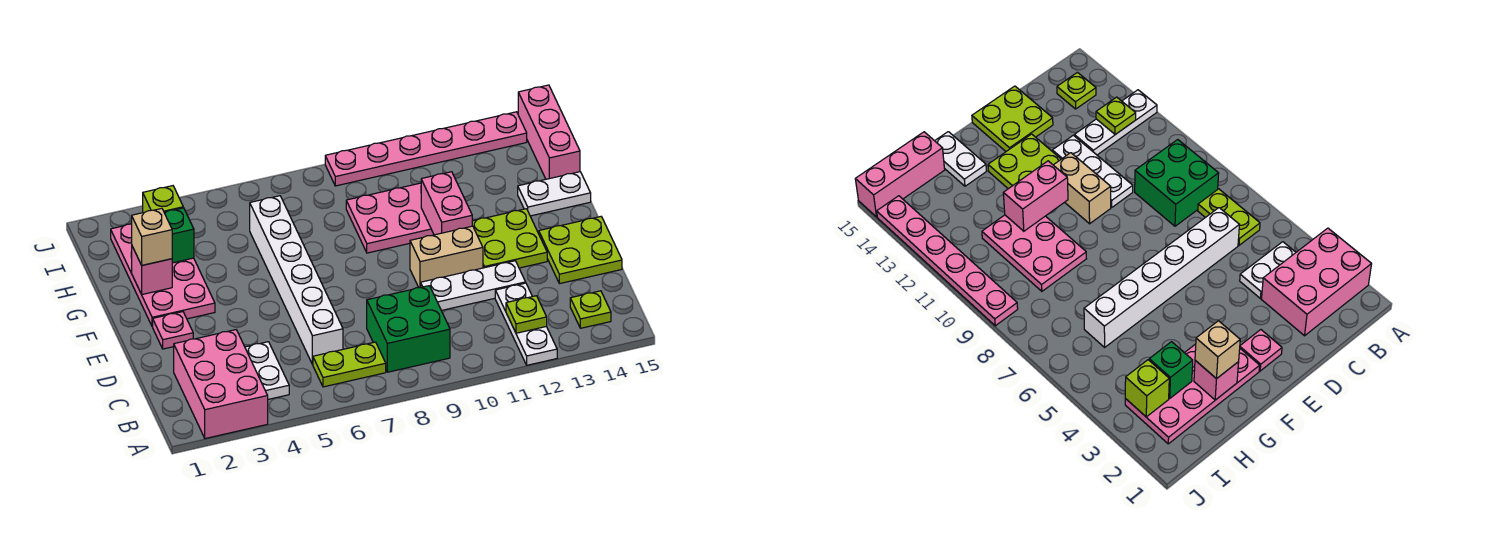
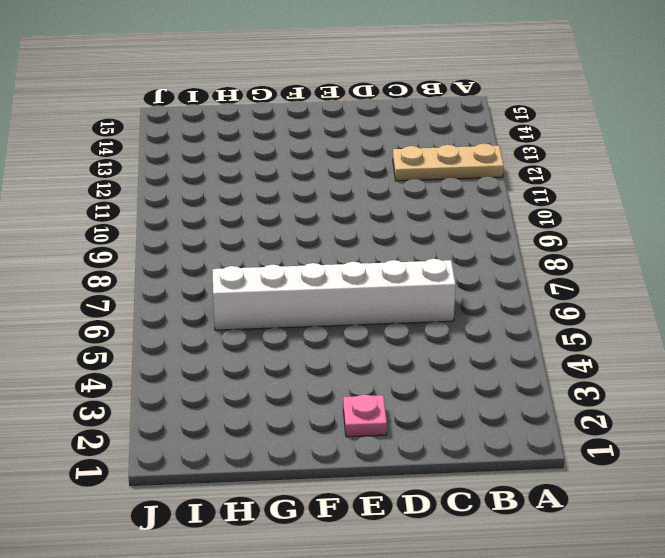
tan plate A12:C12 level 1 -> white plate A12:C12 level 1
none -> pink brick A2:C3 level 1
none -> white plate B4:C4 level 1
none -> lime plate B6:B7 level 1

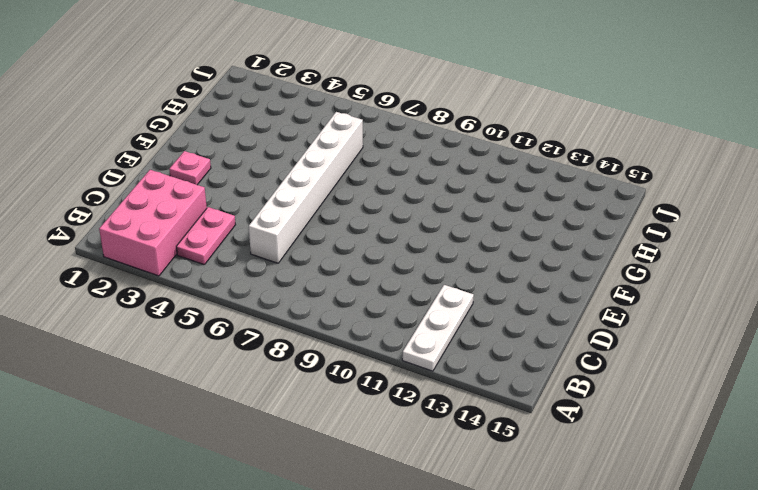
pink plate B4:C4 level 1 -> white plate B4:C4 level 1
none -> lime plate B6:B7 level 1
none -> green brick B8:C9 level 1
none -> lime plate B14 level 1

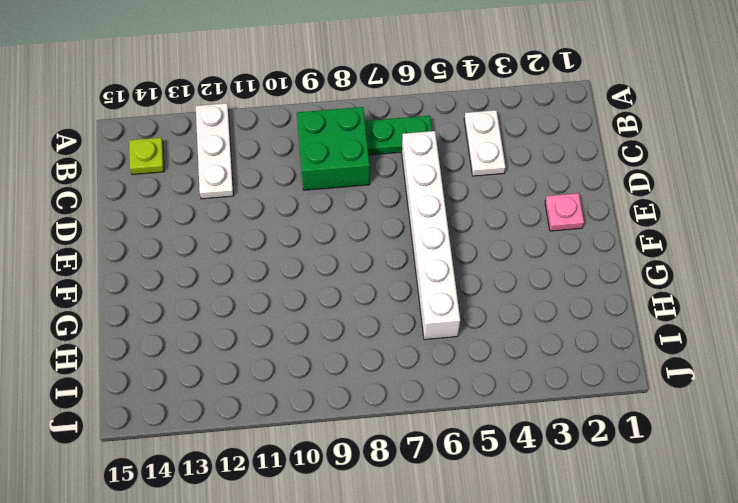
green plate B6:B7 level 1 -> lime plate B6:B7 level 1
none -> pink brick A2:C3 level 1
none -> white plate D10:D12 level 1
none -> lime plate D14:E15 level 1

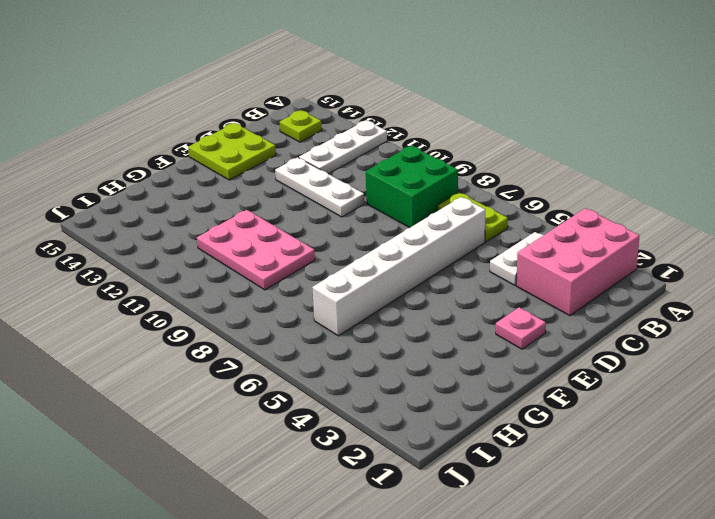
none -> tan brick E10:E11 level 1
none -> lime plate E12:F13 level 1
none -> pink plate F2:I3 level 1

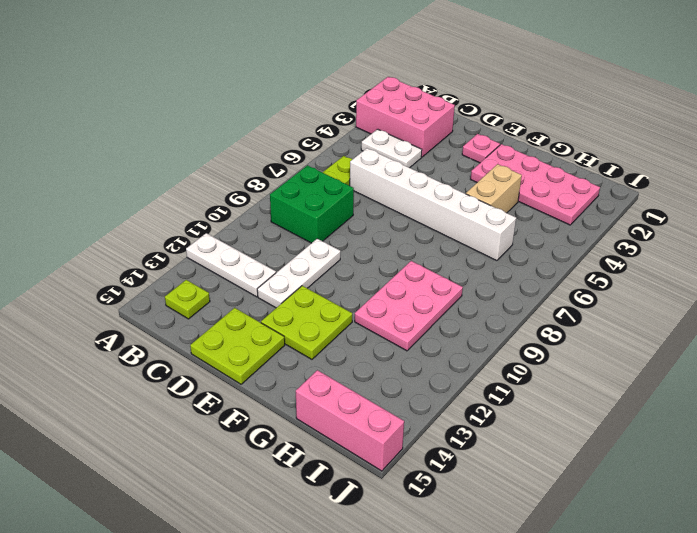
tan brick G4:G5 level 1 -> tan brick E10:E11 level 1
none -> white plate G14:G15 level 1
none -> pink plate J9:J14 level 1
none -> lime plate B12 level 2

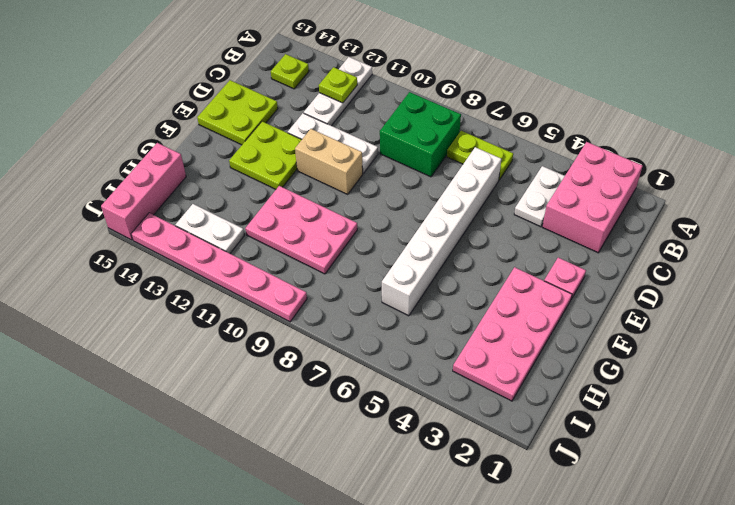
white plate I12:I13 level 1 -> white plate G14:G15 level 1
none -> pink brick F11:G11 level 2
none -> pink brick G2 level 2
none -> green brick H3 level 2

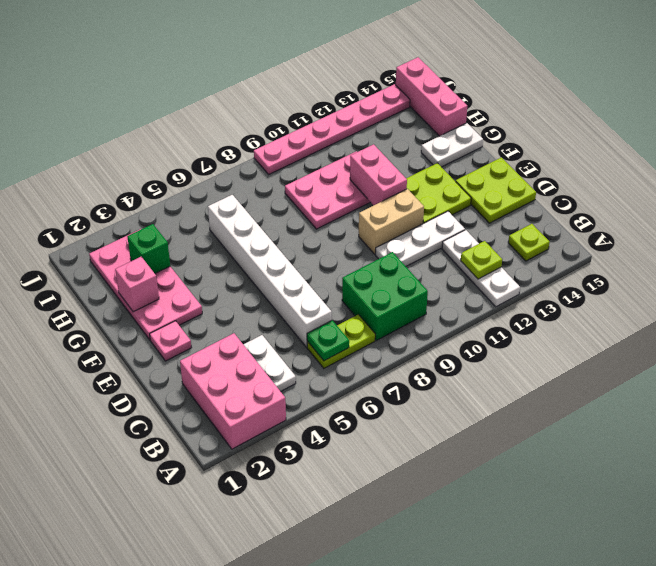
green plate B6 level 2 -> none
none -> lime brick I3 level 2
none -> tan brick G2 level 3

